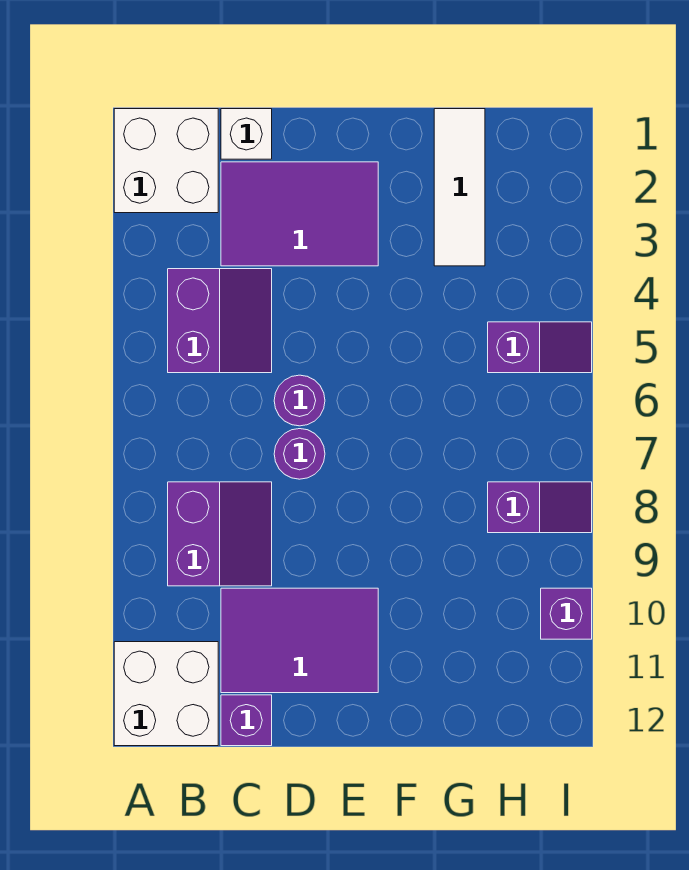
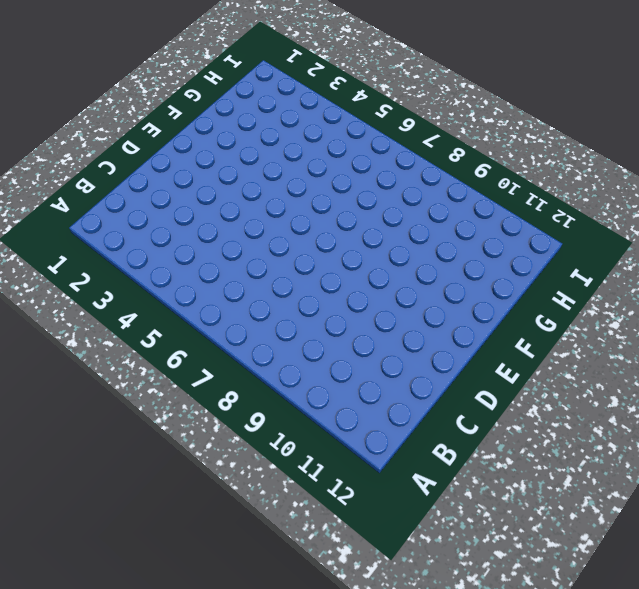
none -> white brick A1:B2 level 1
none -> white brick A11:B12 level 1
none -> purple slope B4:C5 level 1 top B

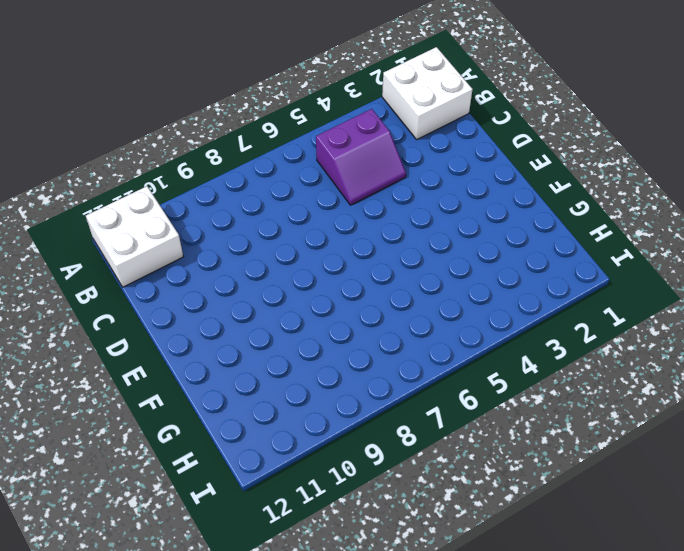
none -> purple slope B8:C9 level 1 top B
none -> white brick C1 level 1
none -> purple tile C2:E3 level 1

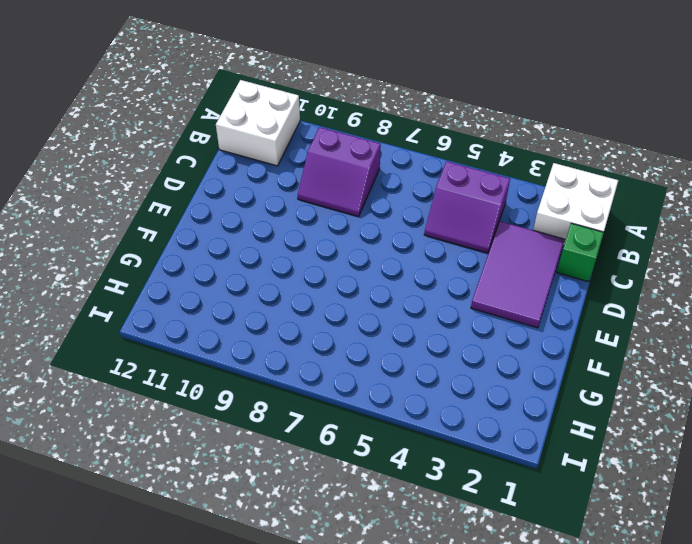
green brick C1 level 1 -> white brick C1 level 1
none -> purple tile C10:E11 level 1
none -> purple brick C12 level 1
none -> purple round brick D6 level 1

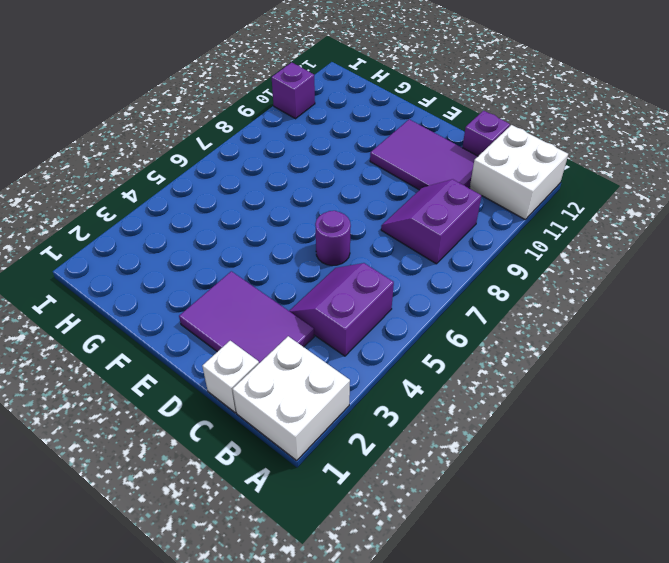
none -> purple round brick D7 level 1
none -> white tile G1:G3 level 1
none -> purple slope H5:I5 level 1 top H

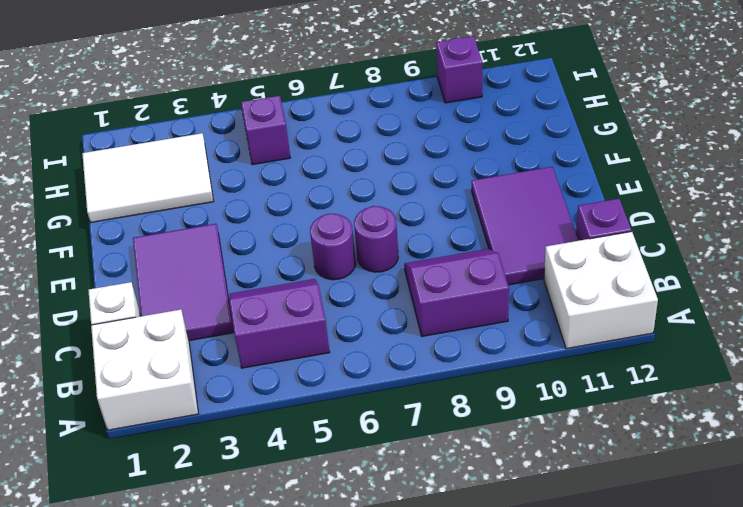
white tile G1:H3 level 1 -> white tile G1:G3 level 1
none -> purple slope H8:I8 level 1 top H

